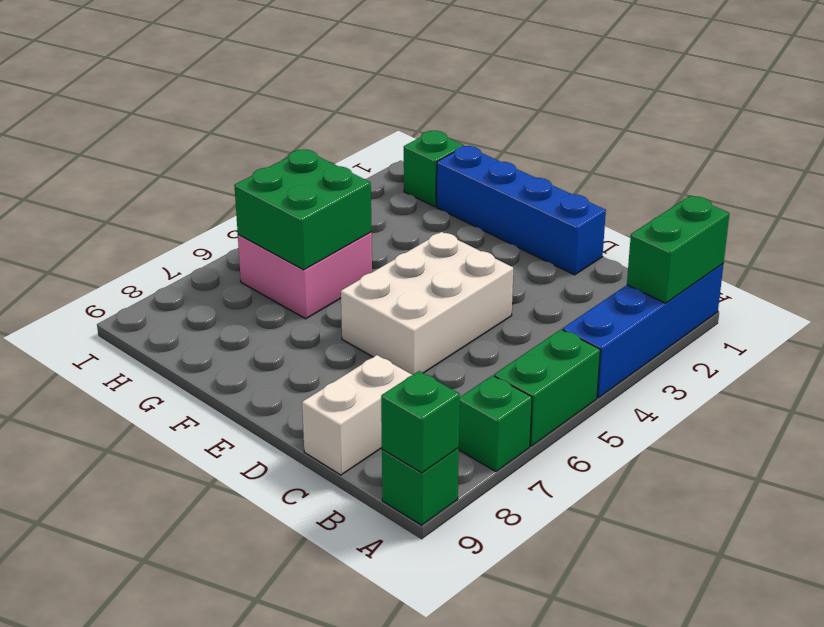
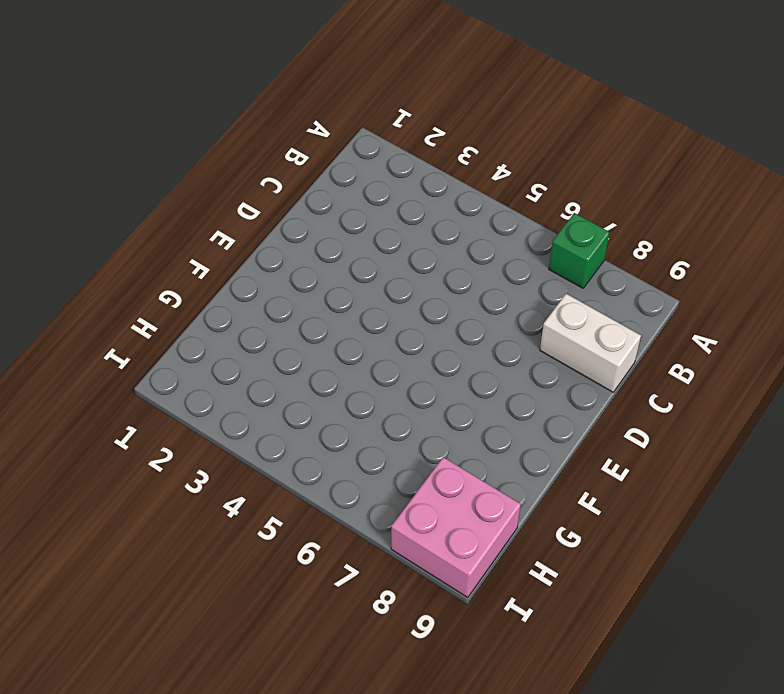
pink brick H8:I9 level 1 -> pink brick G5:H6 level 1
none -> blue brick A1:A4 level 1
none -> green brick A5:A6 level 1
none -> green brick A9 level 1

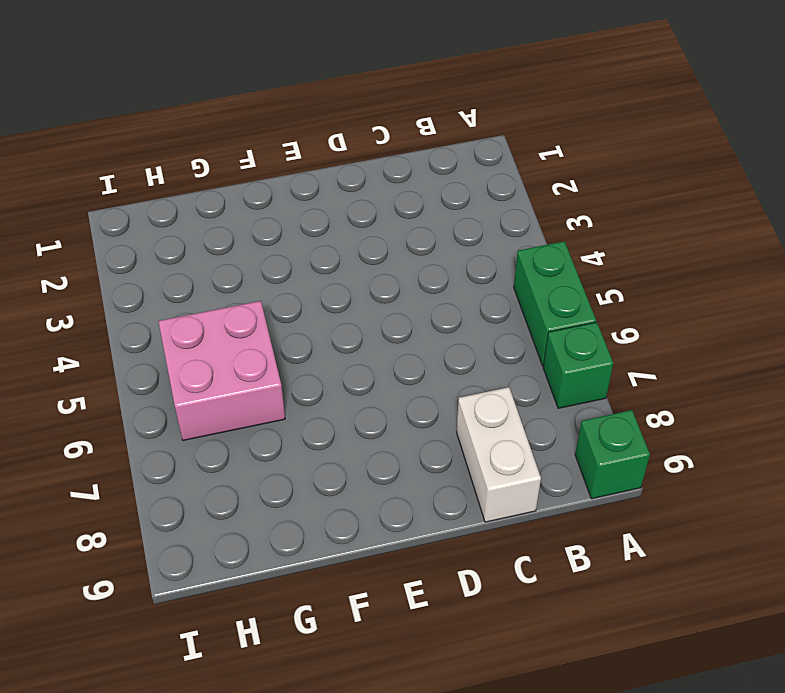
none -> blue brick A1:A4 level 1
none -> blue brick D1:G1 level 1
none -> white brick D4:E6 level 1

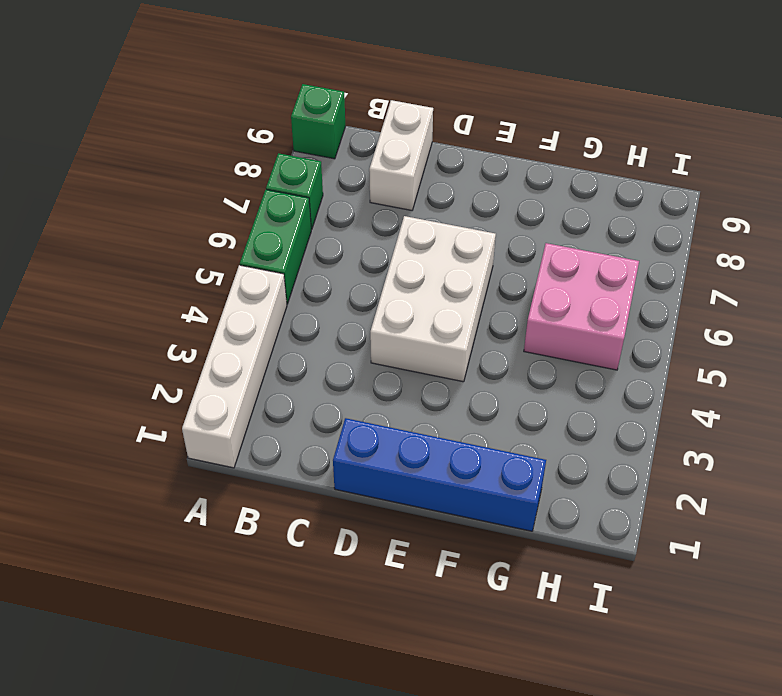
white brick A1:A4 level 1 -> blue brick A1:A4 level 1
none -> green brick H1 level 1
none -> green brick A1:A2 level 2
none -> green brick A9 level 2

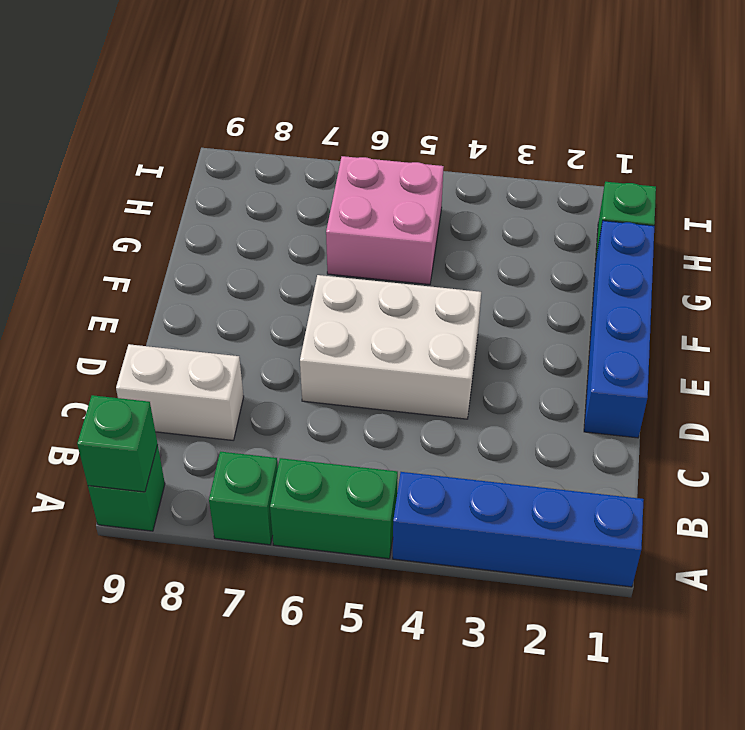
none -> green brick A1:A2 level 2
none -> green brick G5:H6 level 2

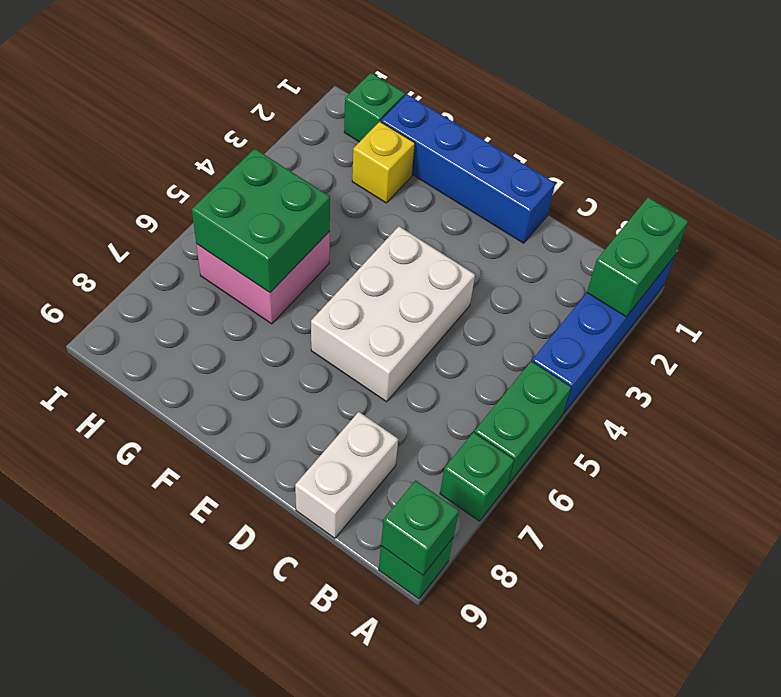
yellow brick G2 level 1 -> none

